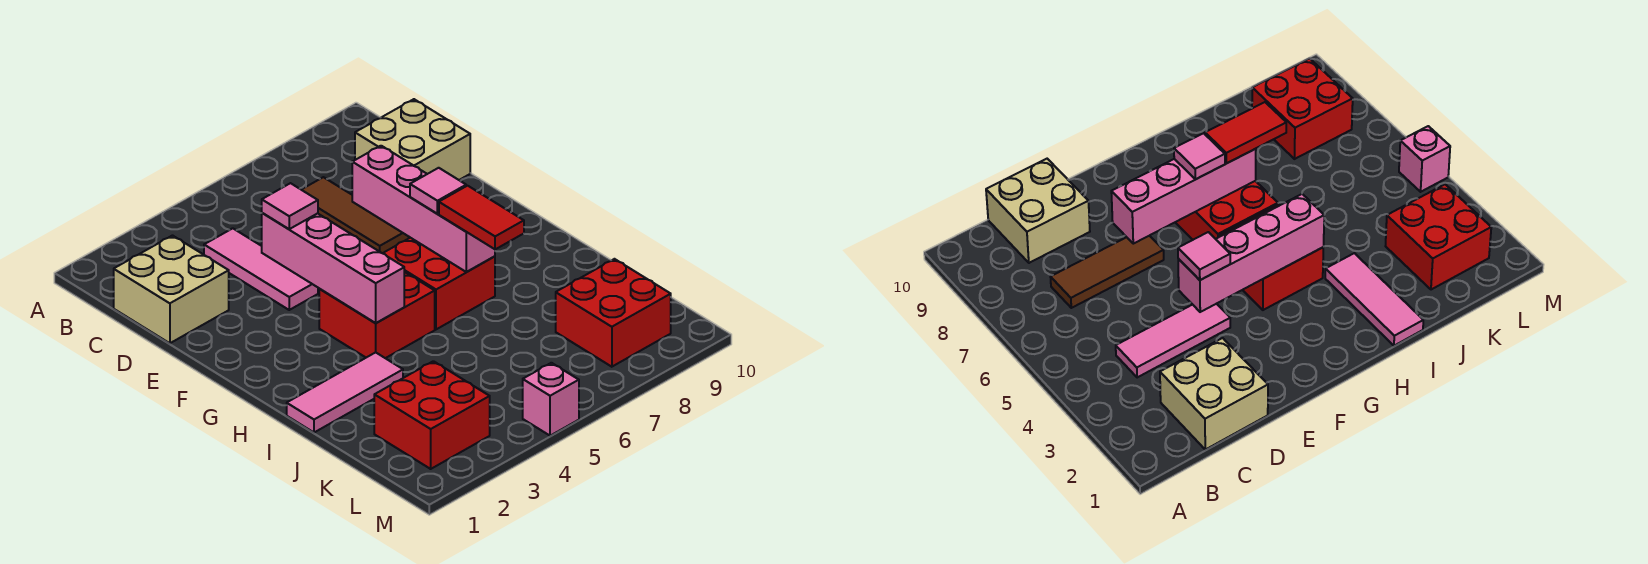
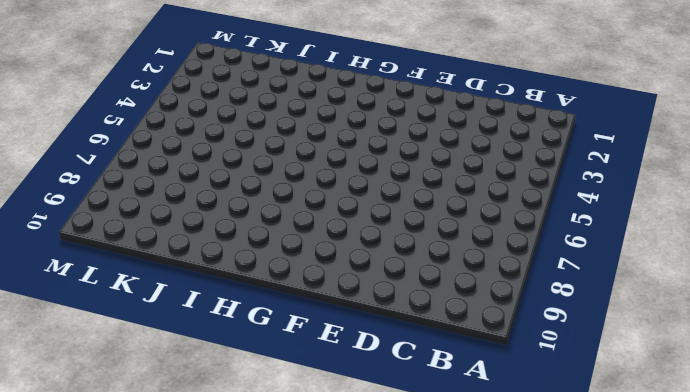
none -> tan brick C1:D2 level 1
none -> pink tile C4:E4 level 1
none -> brown tile C7:E7 level 1

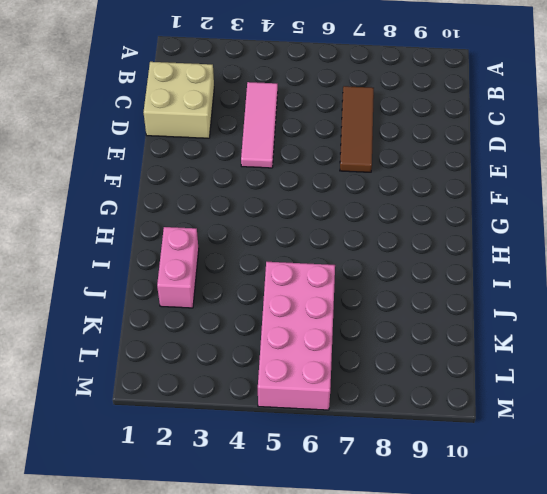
pink brick I2:J2 level 1 -> pink tile I1:I3 level 1
pink brick J5:M6 level 1 -> pink brick M5 level 1
none -> tan brick C9:D10 level 1
none -> red brick G4:H5 level 1
none -> red brick G6:H7 level 1

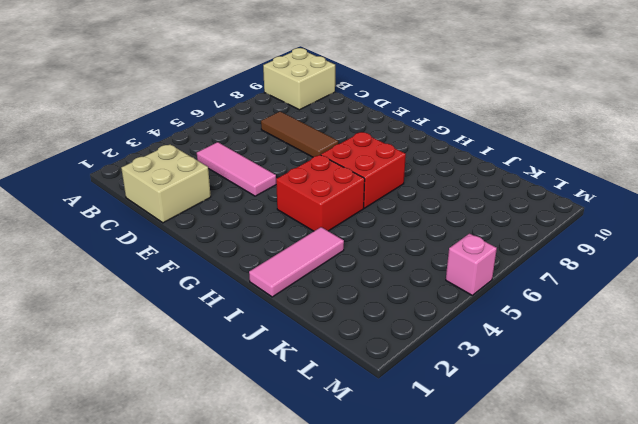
tan brick A9:B10 level 1 -> tan brick C9:D10 level 1
none -> red brick K2:L3 level 1
none -> red brick K8:L9 level 1
none -> pink brick E4:H4 level 2

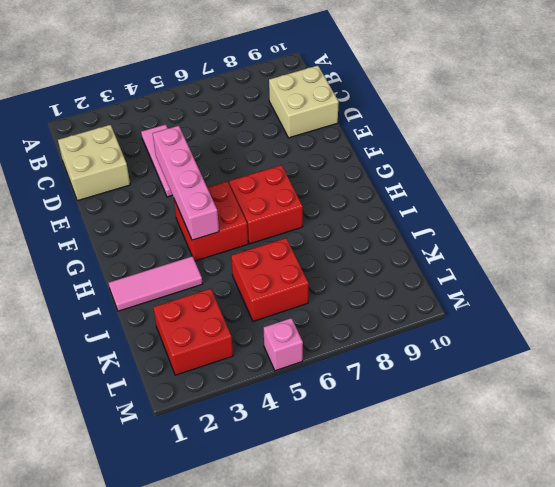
red brick J5:K6 level 1 -> red brick K8:L9 level 1
none -> brown tile C7:E7 level 1
none -> pink brick E7:H7 level 2
none -> pink tile E4 level 3

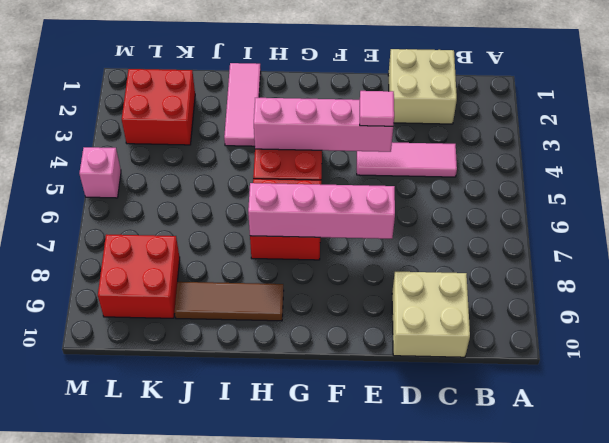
brown tile H9:J9 level 1 -> brown tile C7:E7 level 1
none -> pink tile G7 level 3
none -> red tile H7:I7 level 3

